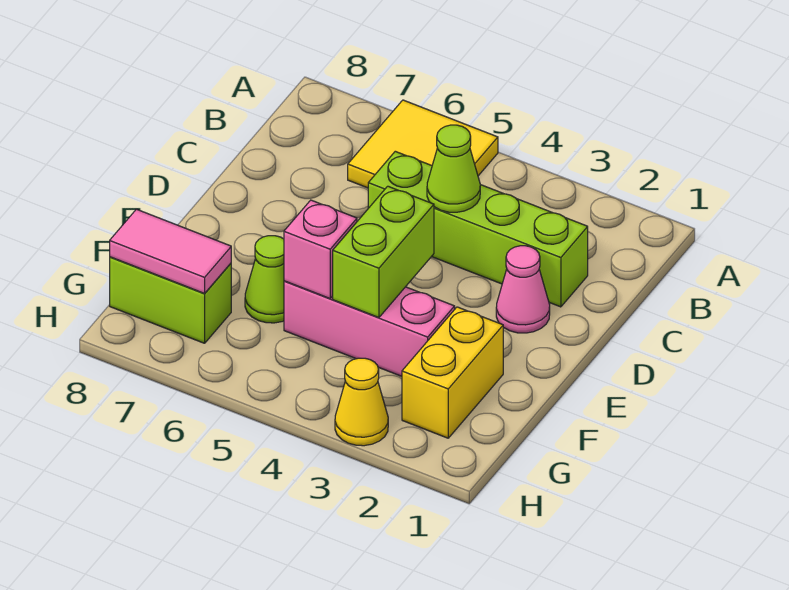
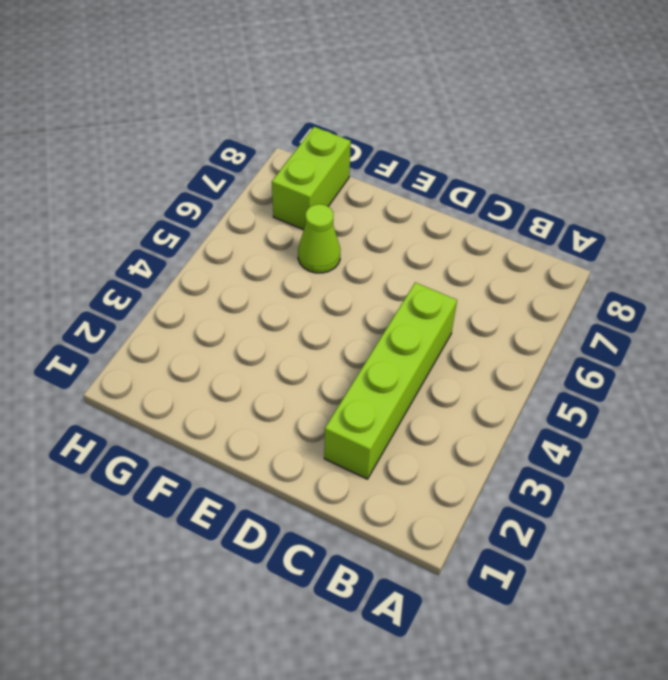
none -> yellow tile A5:B6 level 1
none -> pink cone D2 level 1
none -> yellow brick F2:G2 level 1

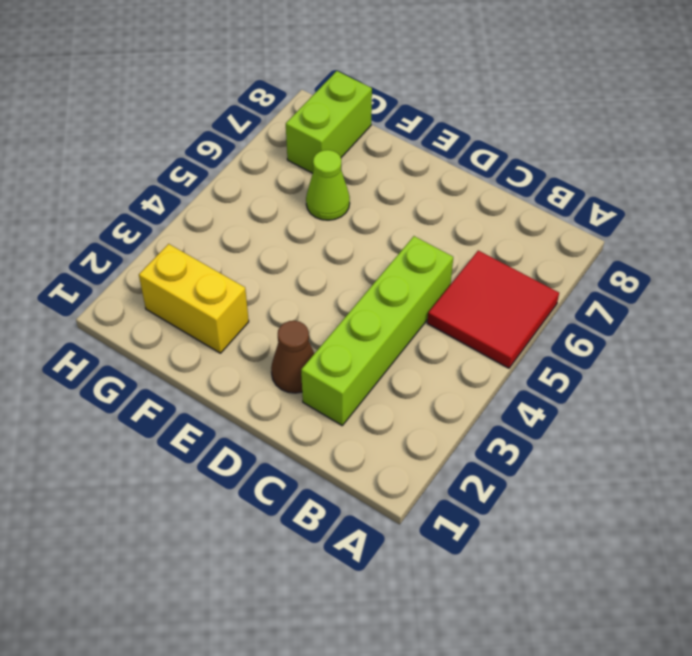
red tile A5:B6 level 1 -> yellow tile A5:B6 level 1
brown cone D2 level 1 -> pink cone D2 level 1
none -> pink brick F3:F5 level 1
none -> yellow cone H3 level 1
none -> lime cone C4 level 2

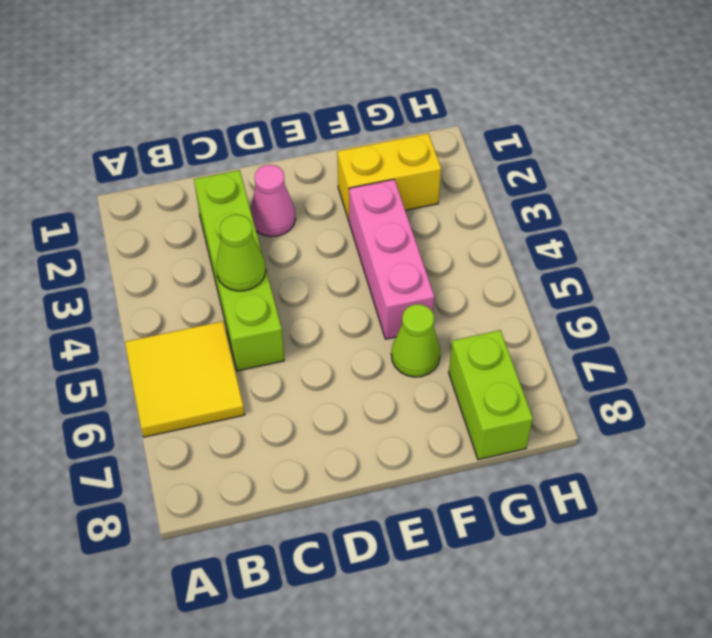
none -> yellow cone H3 level 1
none -> lime brick E4:F4 level 2
none -> pink brick F5 level 2

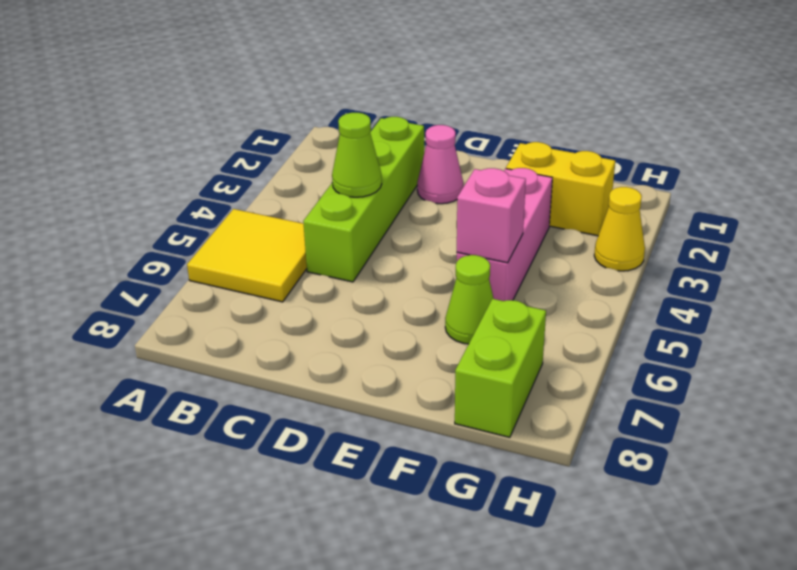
none -> lime brick E4:F4 level 2
none -> pink tile G7:G8 level 2

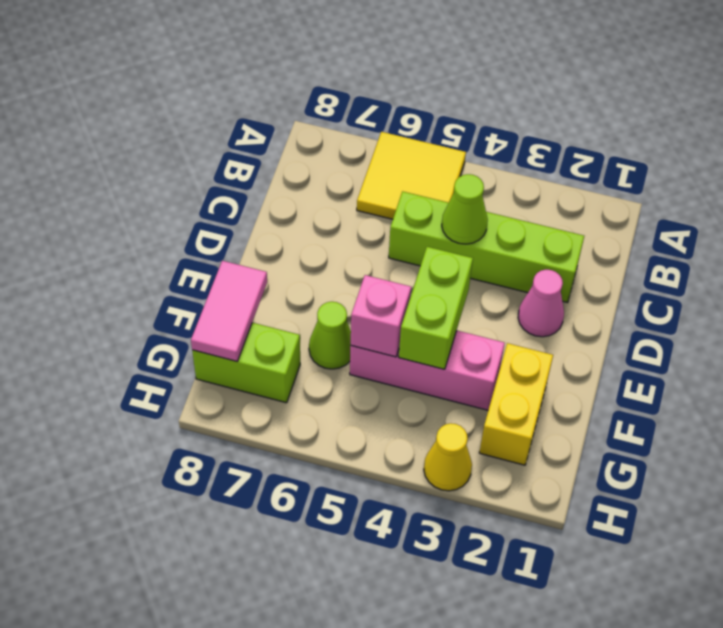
pink tile F8:G8 level 2 -> pink tile G7:G8 level 2

